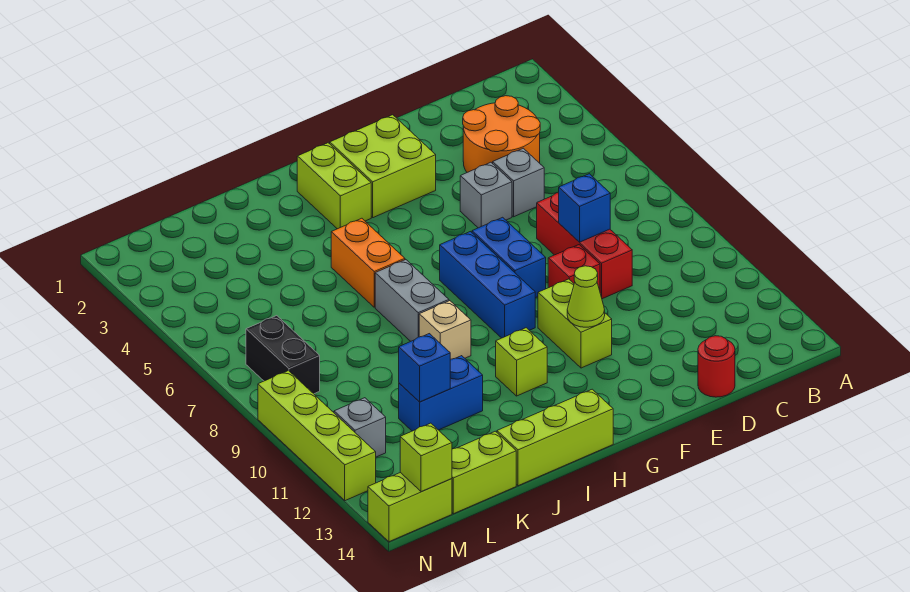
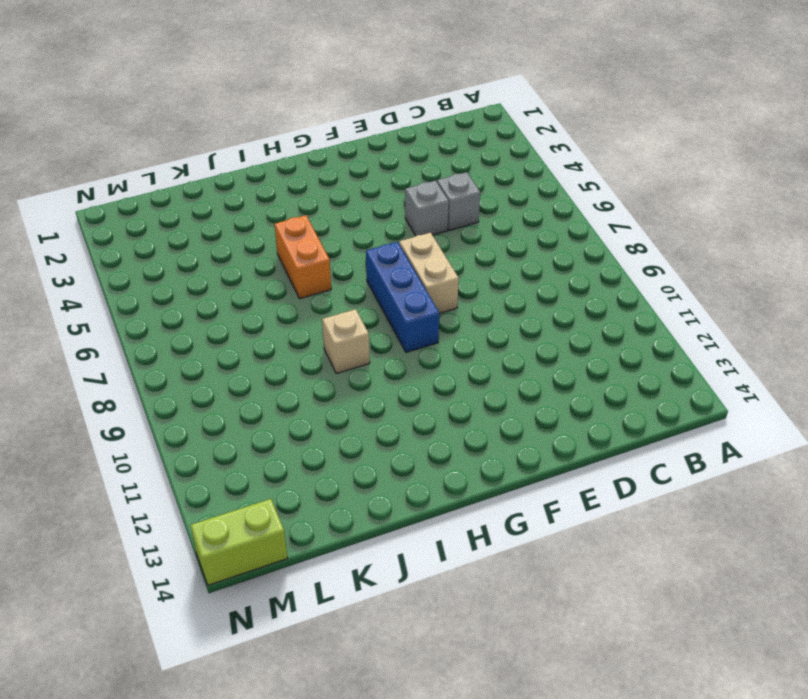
tan brick F7:F8 level 1 -> blue brick F7:F8 level 1
none -> orange round brick C3:D4 level 1
none -> red brick D7:D9 level 1
none -> red round brick D14 level 1

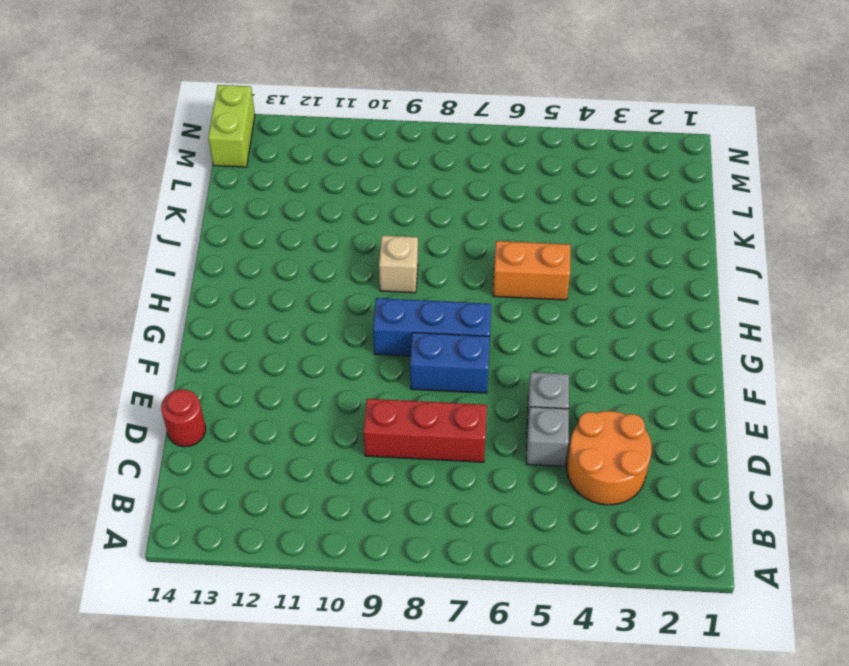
none -> red brick E9 level 1
none -> lime brick F2:G3 level 1
none -> lime brick F10:F11 level 1

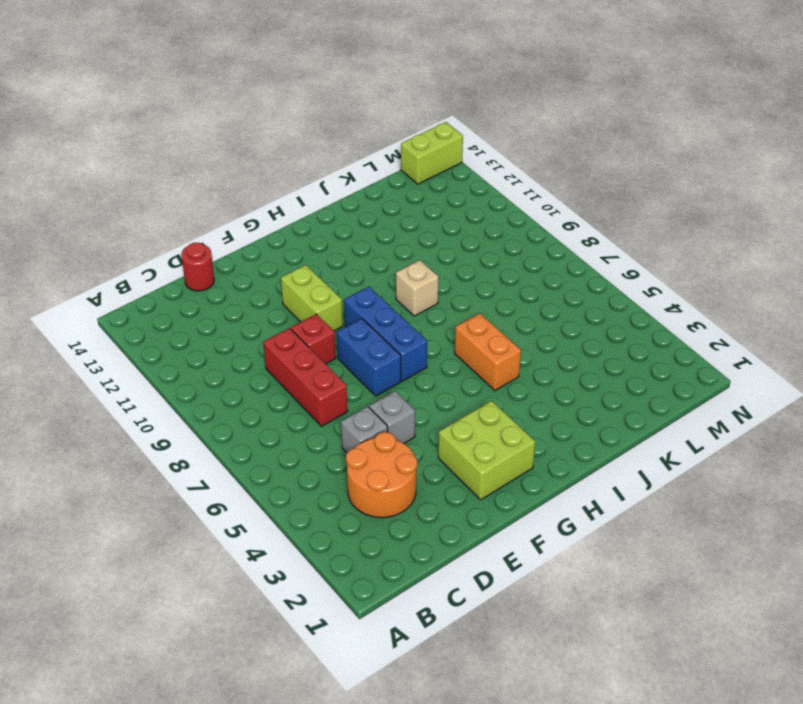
none -> lime brick H2:H3 level 1
none -> lime brick H11 level 1
none -> lime brick H14:J14 level 1

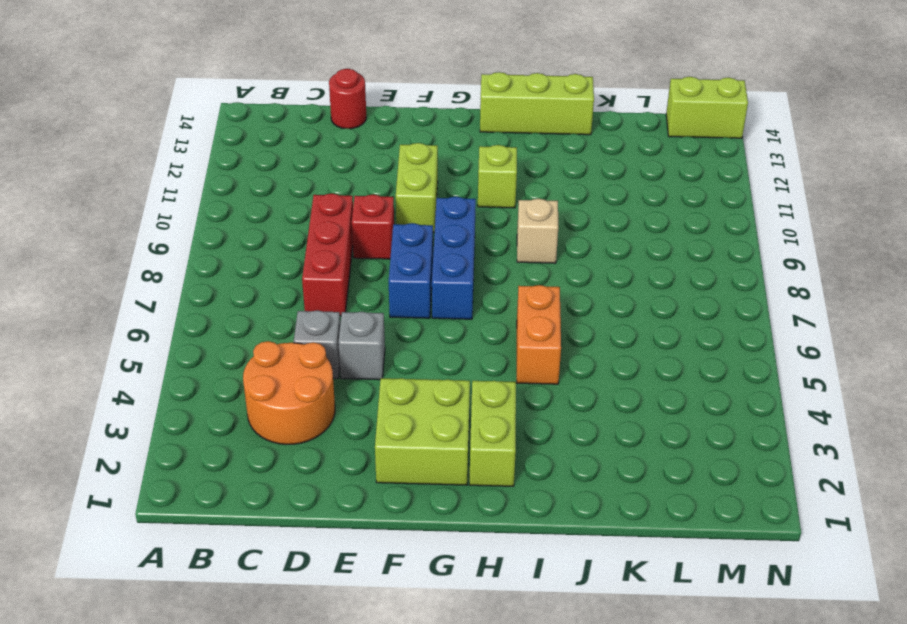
none -> grey brick I7:I8 level 1
none -> blue brick J11:K11 level 1
none -> lime brick K14:L14 level 1

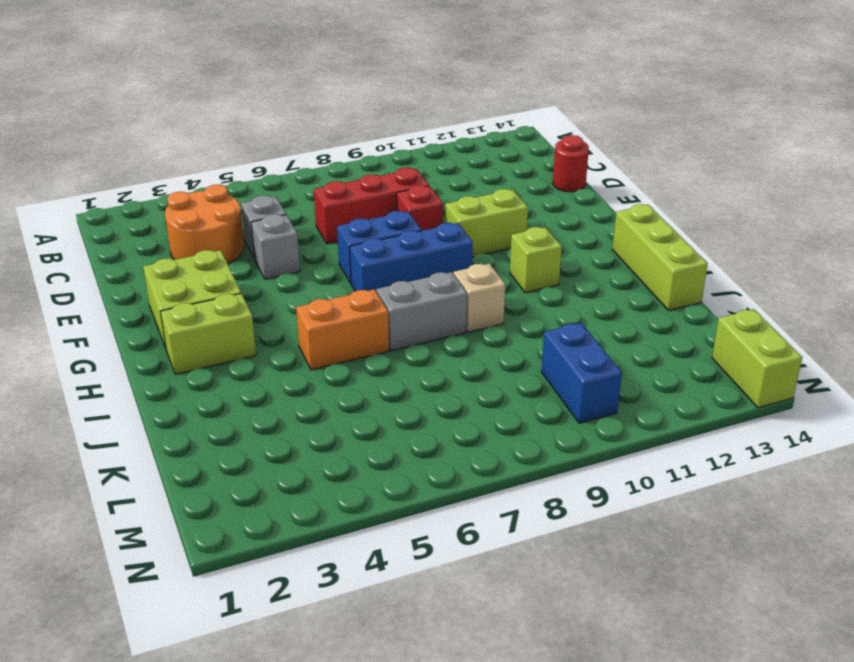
blue brick L10:M10 level 1 -> blue brick J11:K11 level 1
none -> lime brick K14:L14 level 1
none -> black brick M7:M8 level 1
none -> grey brick M11 level 1

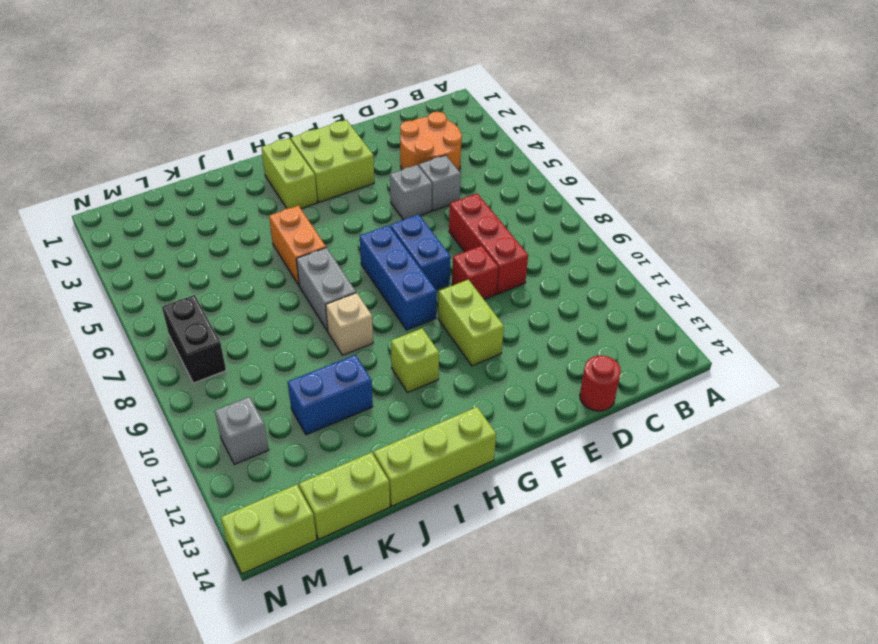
none -> lime brick N9:N12 level 1
none -> blue brick D8 level 2
none -> lime cone F11 level 2

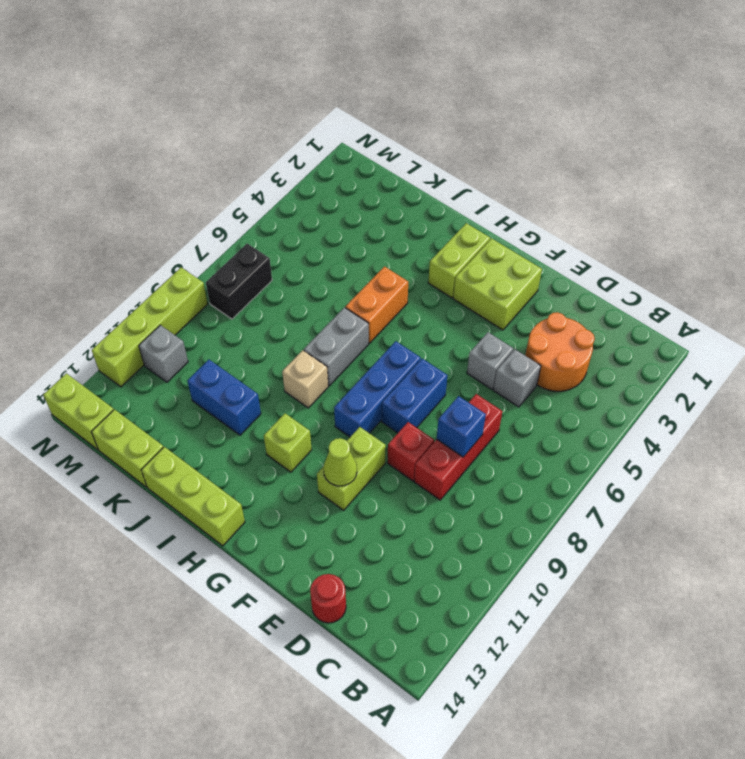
none -> blue brick K11 level 2
none -> lime brick M14 level 2

